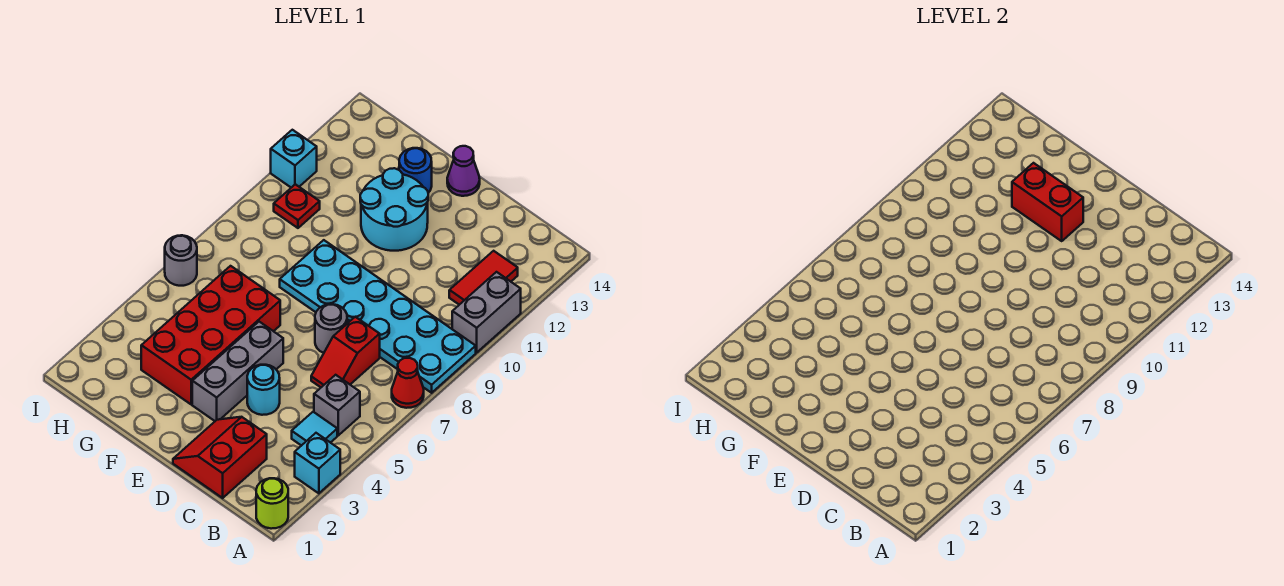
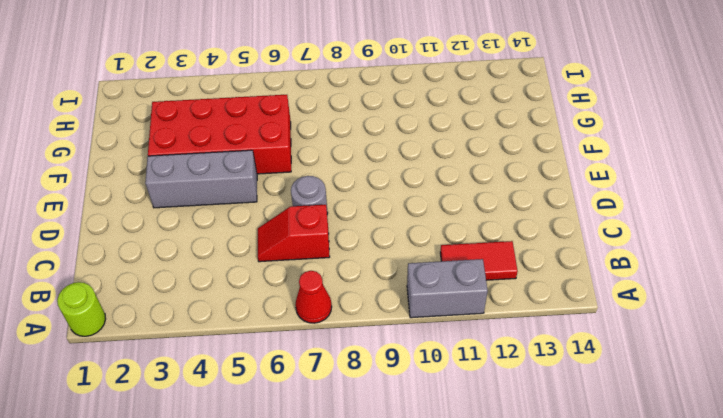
none -> cyan brick A3 level 1
none -> cyan plate A8:F9 level 1
none -> cyan tile B4 level 1

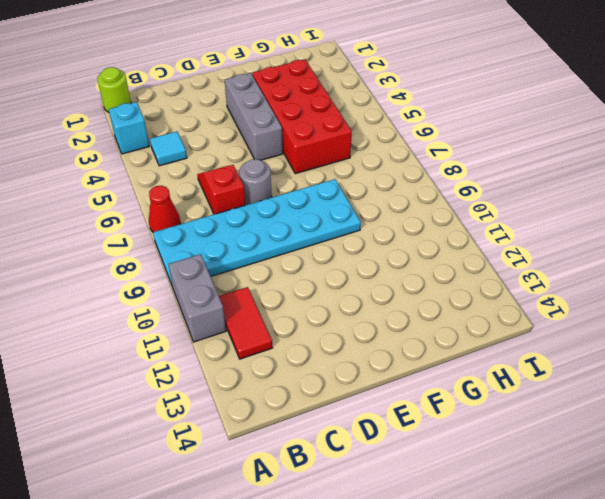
none -> grey brick B5 level 1
none -> red slope C1:D2 level 1 top C
none -> cyan round brick D4 level 1

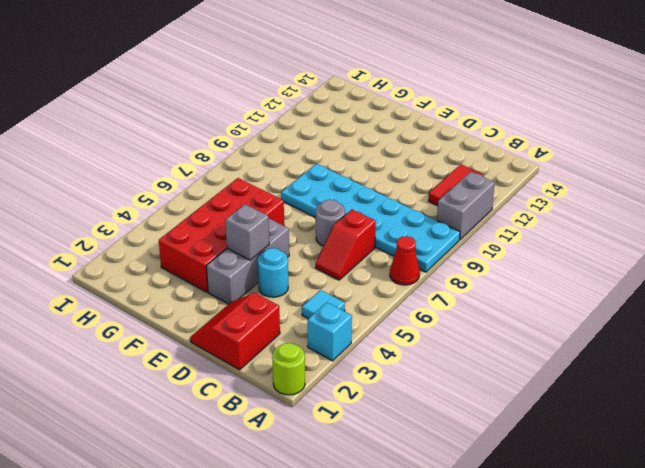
grey brick E4 level 2 -> grey brick B5 level 1
none -> cyan round brick E11:F12 level 1
none -> purple cone E14 level 1
none -> blue round brick F13 level 1

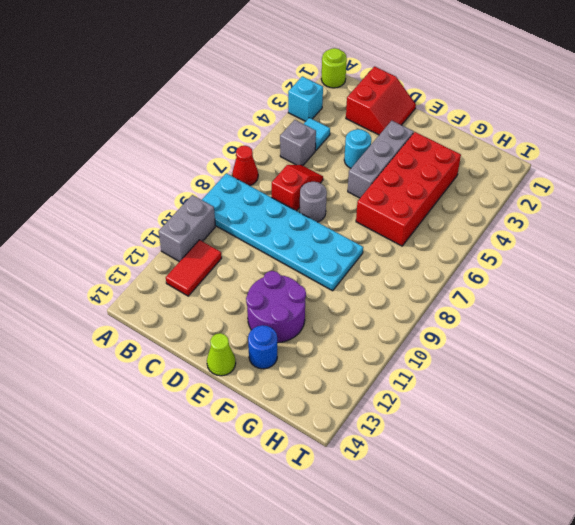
purple round brick E11:F12 level 1 -> cyan round brick E11:F12 level 1
lime cone E14 level 1 -> purple cone E14 level 1
none -> red plate H10 level 1
none -> grey round brick I6 level 1
none -> cyan brick I11 level 1

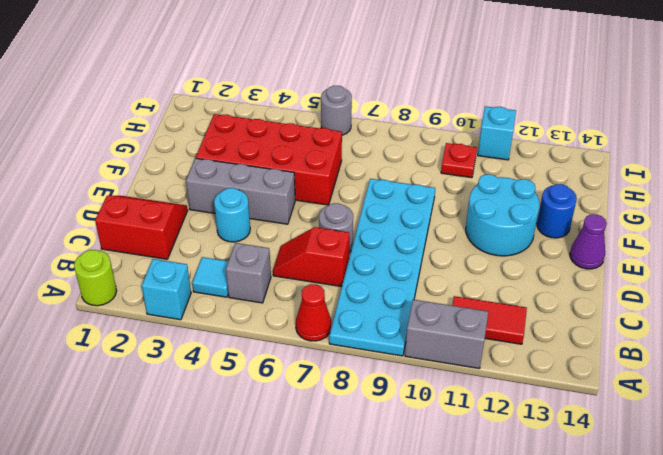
none -> red brick E12:F12 level 2

